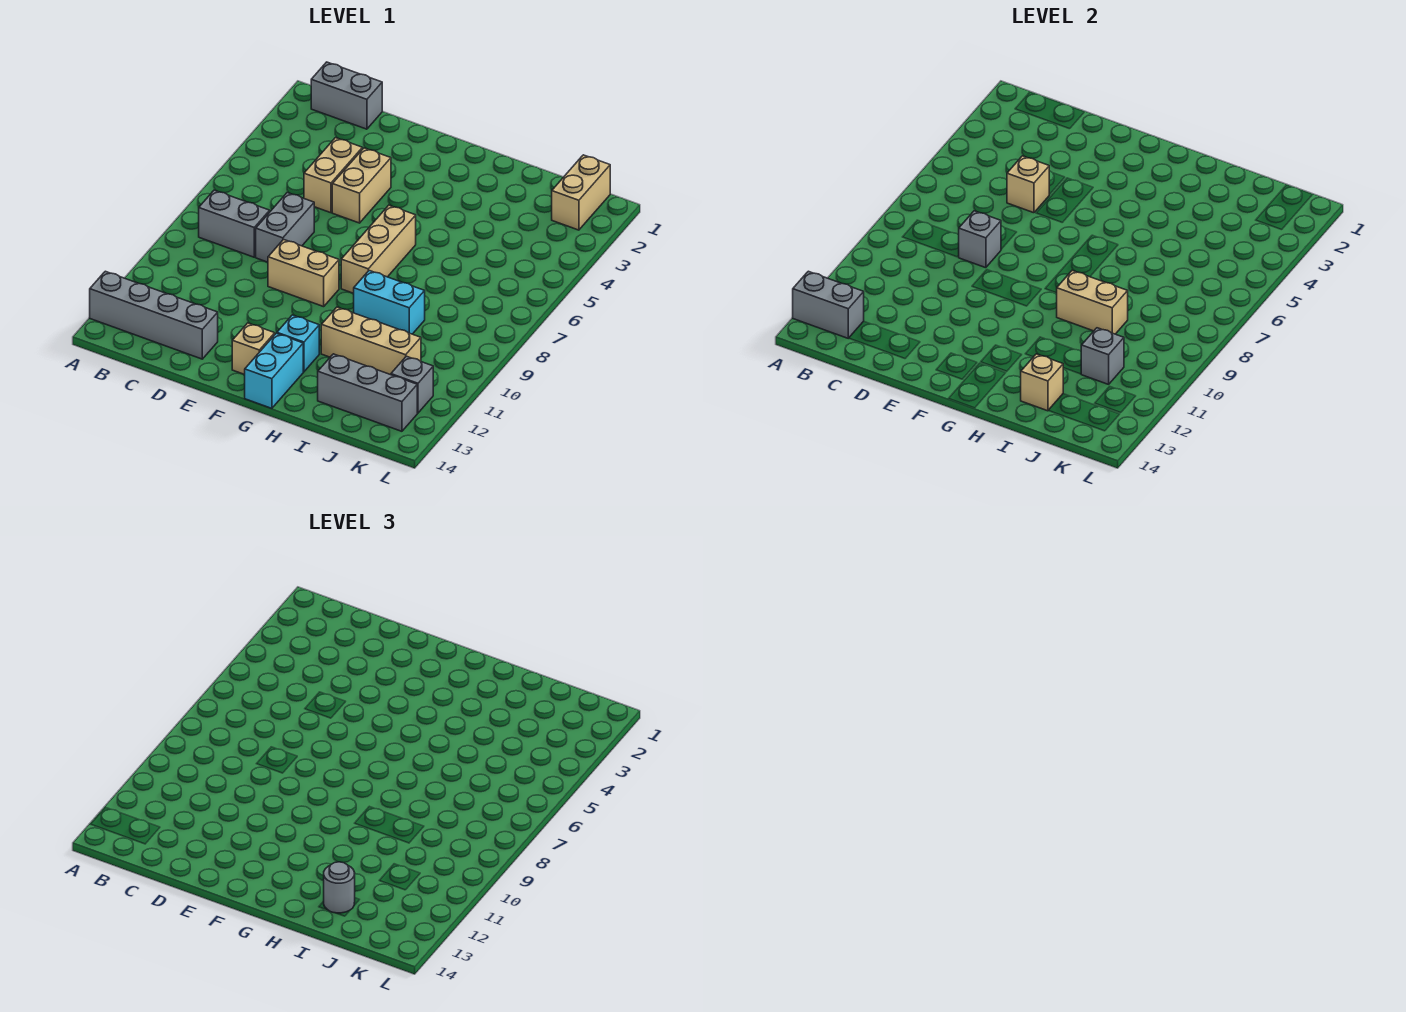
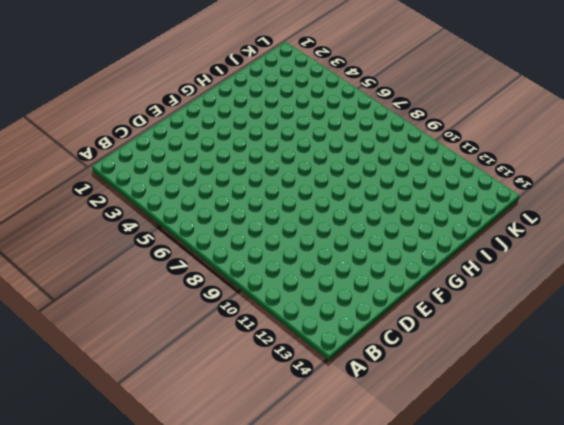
none -> grey brick A13:D13 level 1
none -> grey brick B1:C1 level 1
none -> grey brick B8:C8 level 1

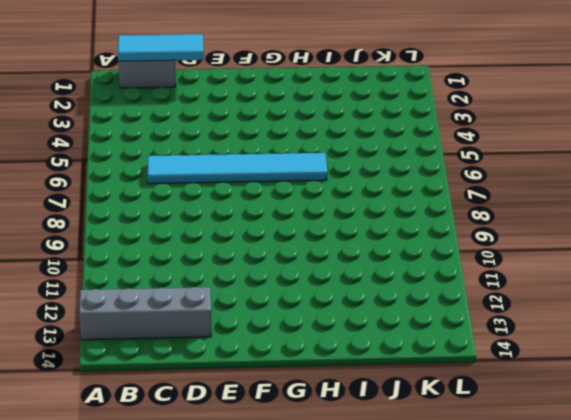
cyan tile B1:D1 level 2 -> none
cyan tile C6:H6 level 1 -> tan brick G6:G8 level 1
none -> grey brick B8:C8 level 1
none -> tan brick D4:D5 level 1
none -> grey brick D7:D8 level 1

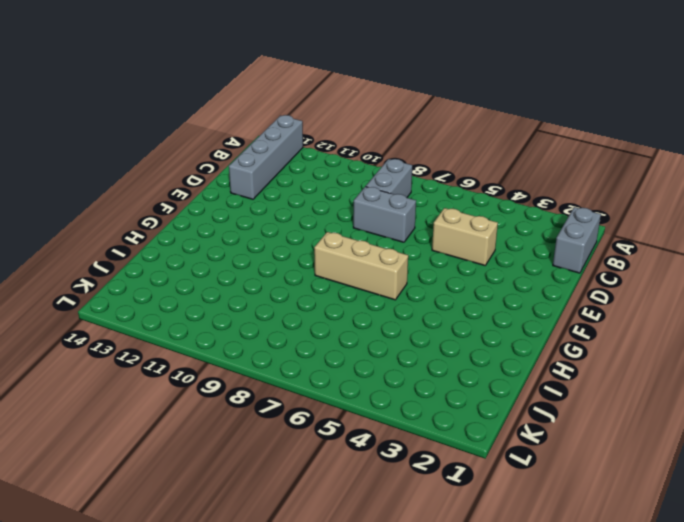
none -> tan brick E4:E5 level 1
none -> tan brick E9:F9 level 1
none -> tan brick F13 level 1

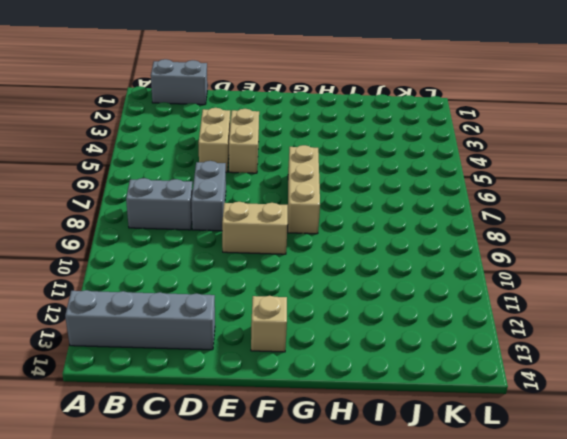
none -> cyan brick G12 level 1
none -> cyan brick G13:G14 level 1
none -> cyan brick H9:I9 level 1

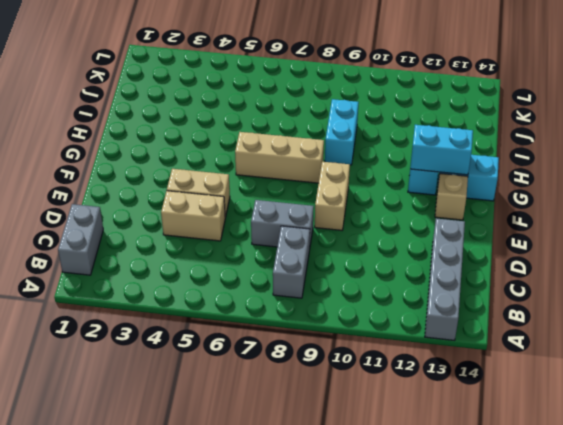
cyan brick G12:G13 level 2 -> none
none -> tan brick H11:J11 level 1
none -> grey brick I13:K13 level 1
none -> tan brick K1:K2 level 1

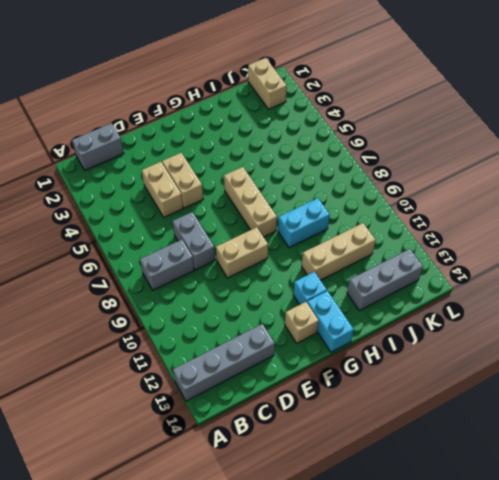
none -> grey brick K12 level 1
none -> grey brick A13:B13 level 2
none -> tan brick D5 level 2

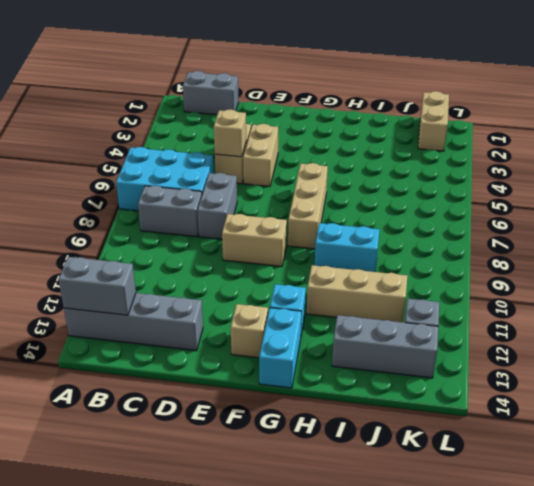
cyan brick A6:C7 level 1 -> none
none -> grey brick D8 level 2
none -> tan brick H9:I9 level 2
none -> tan brick I13 level 2

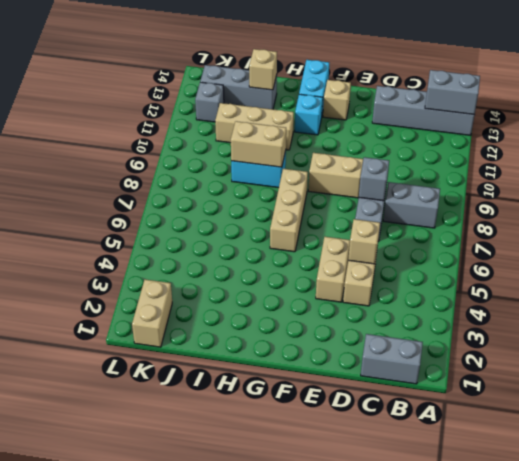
none -> grey brick J11 level 2
none -> grey round brick I13 level 3

